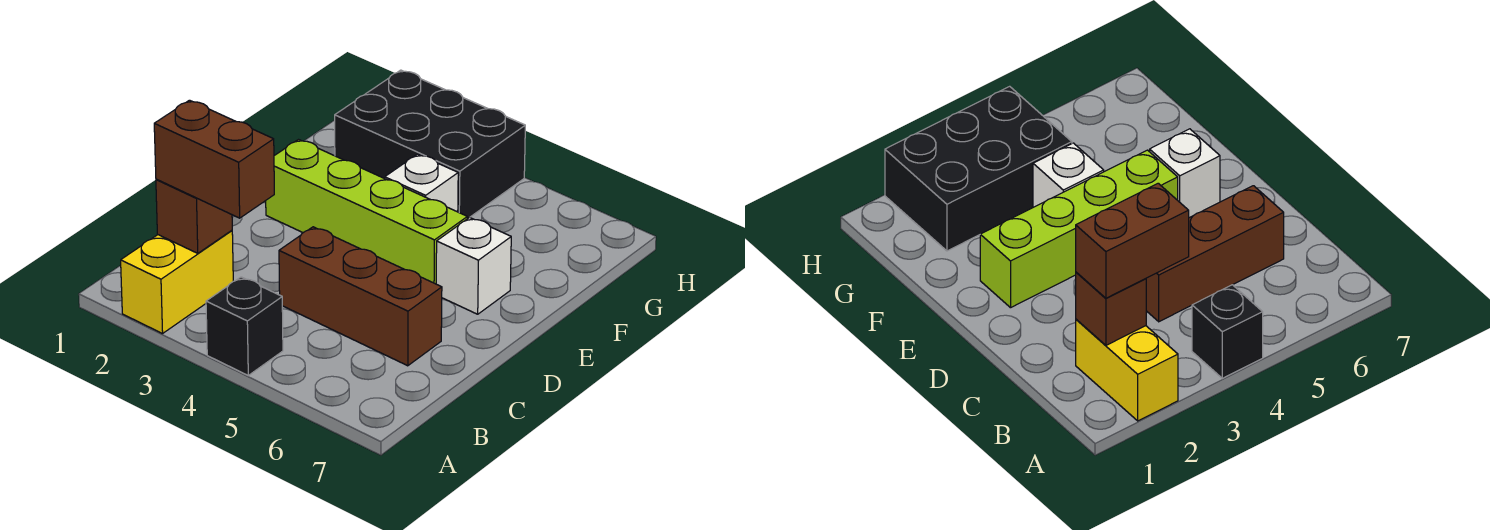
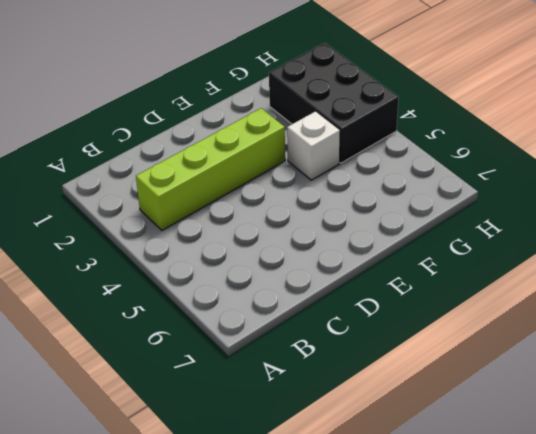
lime brick B3:E3 level 1 -> lime brick E2:E5 level 1
none -> yellow brick A2:B2 level 1
none -> black brick A4 level 1

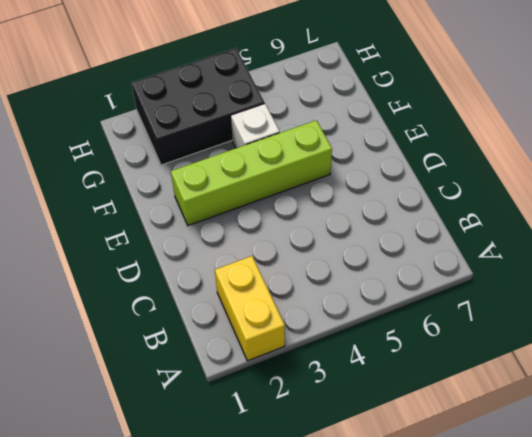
none -> black brick A4 level 1
none -> brown brick C4:C6 level 1

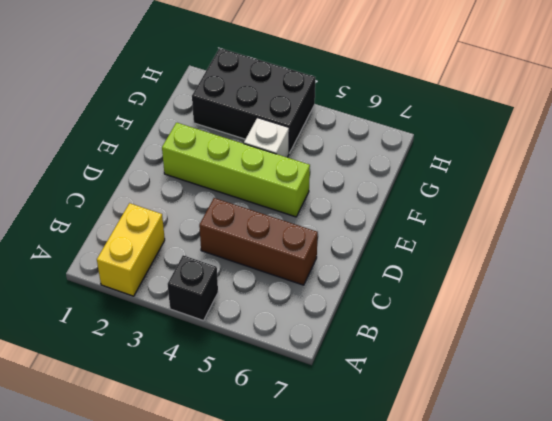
none -> white brick E6 level 1
none -> brown brick B2 level 2

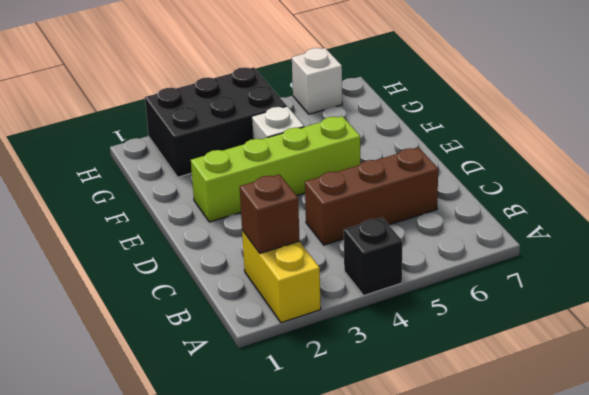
white brick H6 level 1 -> white brick E6 level 1
none -> brown brick B2:B3 level 3

